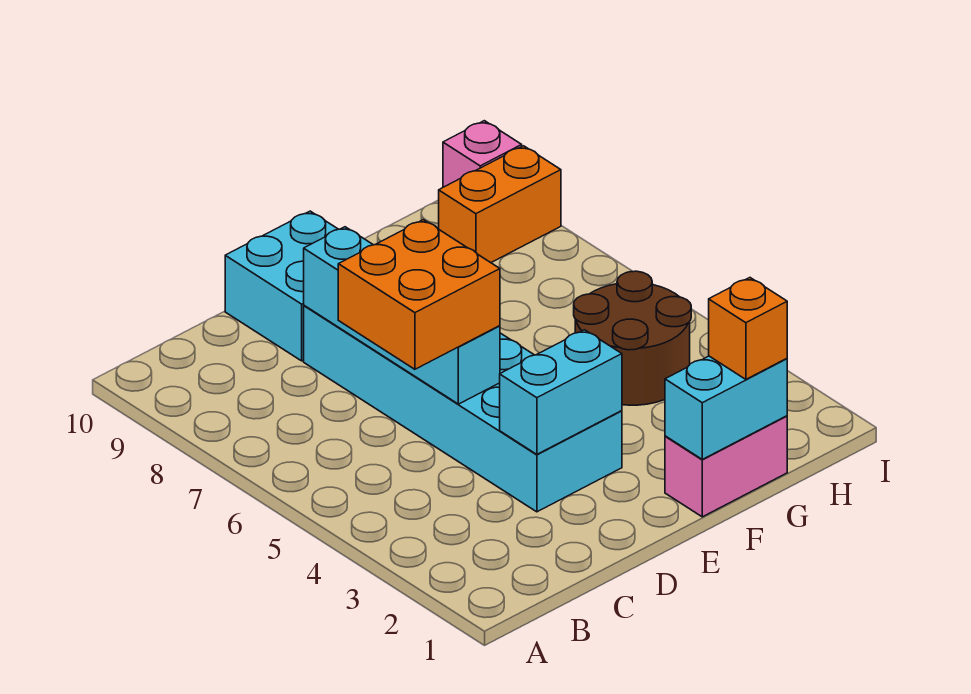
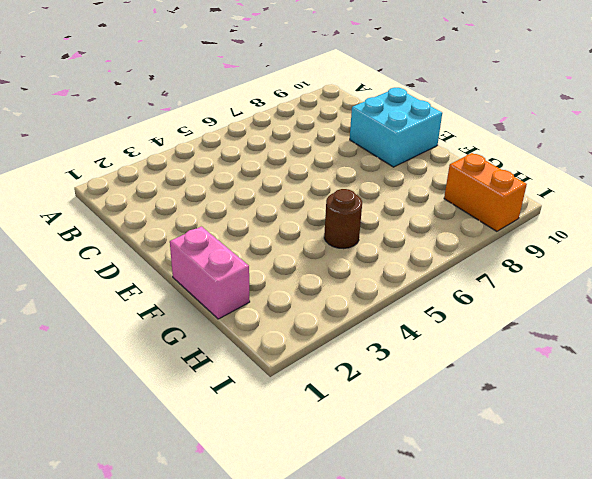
brown round brick G5 level 1 -> brown round brick G4:H5 level 1
none -> cyan brick D3:E8 level 1
none -> pink brick I10 level 1

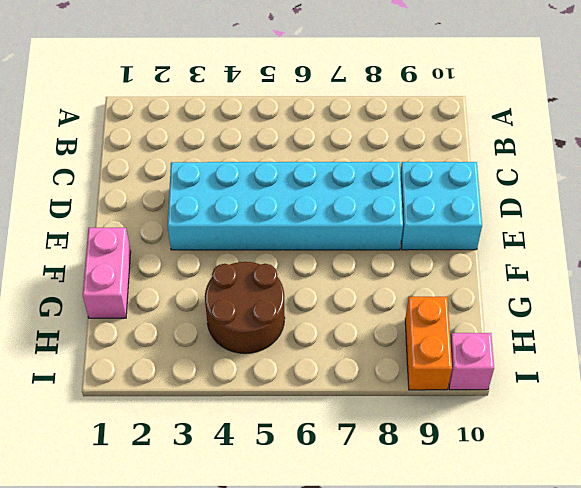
none -> cyan brick D3:E3 level 2
none -> cyan brick D5:D8 level 2

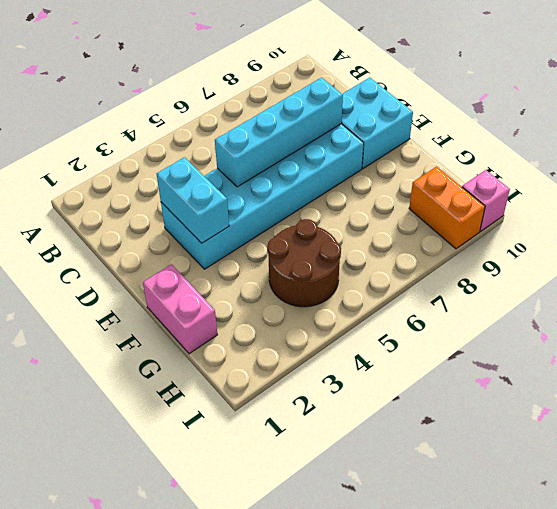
none -> cyan brick F1:G1 level 2
none -> orange brick C5:D6 level 3

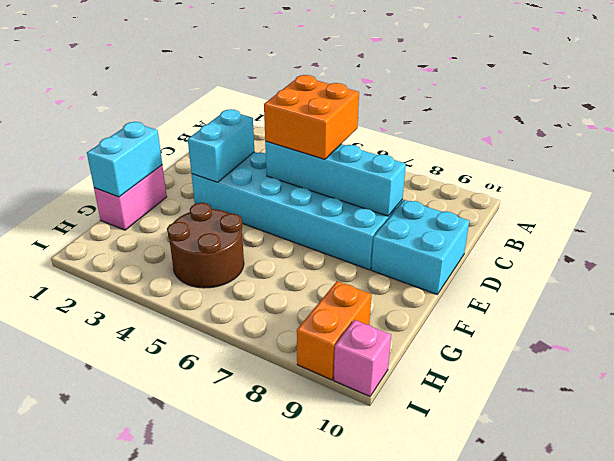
none -> orange brick G1 level 3

